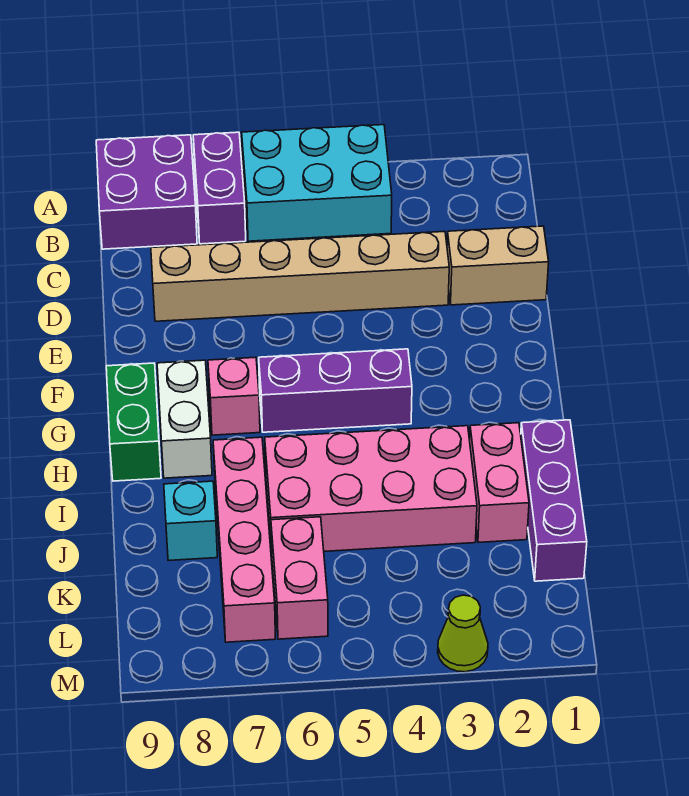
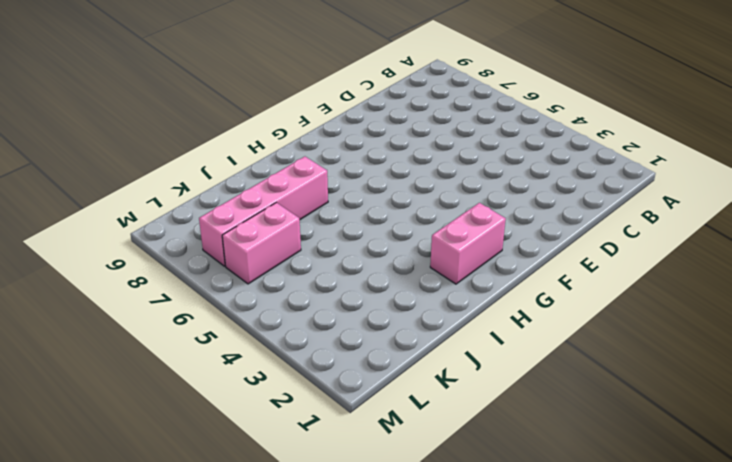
pink brick G2:H2 level 1 -> pink brick I2:J2 level 1
none -> cyan brick A4:B6 level 1
none -> purple brick A7:B7 level 1
none -> purple brick A8:B9 level 1

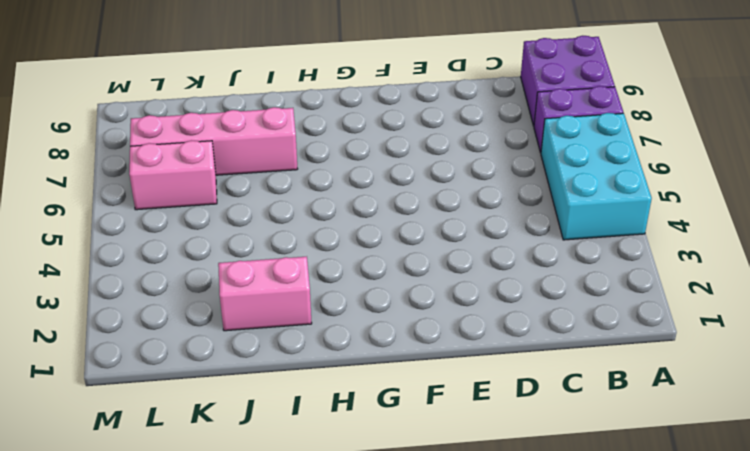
none -> tan brick D1:D2 level 1
none -> tan brick D3:D8 level 1
none -> purple brick G4:G6 level 1

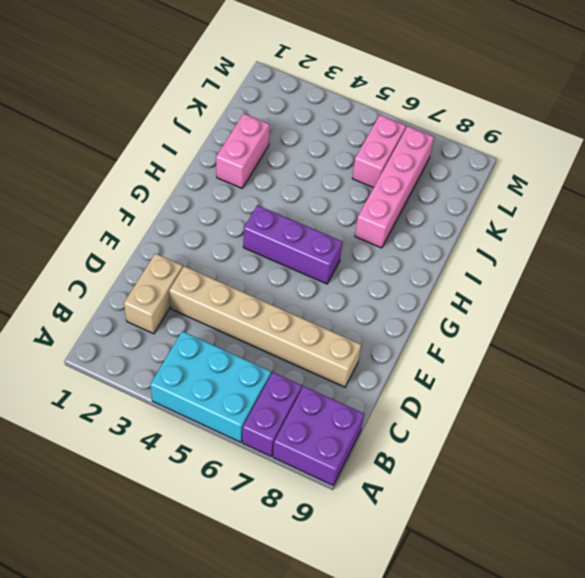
tan brick C2:D2 level 1 -> tan brick D1:D2 level 1
none -> pink brick G7 level 1
none -> white brick G8:H8 level 1
none -> green brick G9:H9 level 1

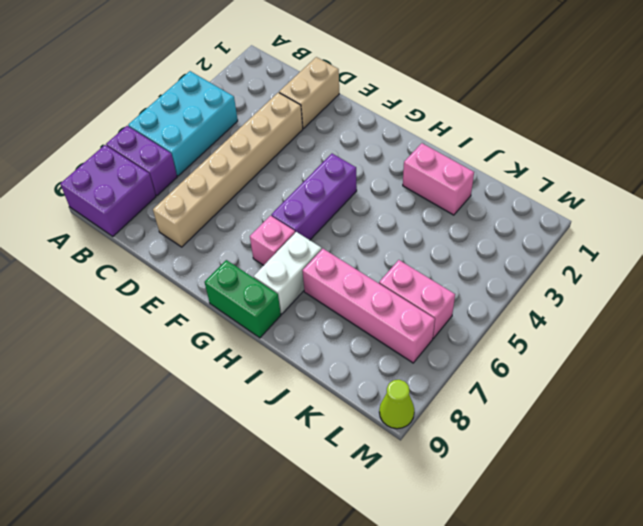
white brick H7:H8 level 1 -> white brick G8:H8 level 1
lime cone M9 level 1 -> lime cone M3 level 1
none -> purple brick I1:K1 level 1
none -> pink brick I3:J6 level 1
none -> cyan brick J8 level 1

